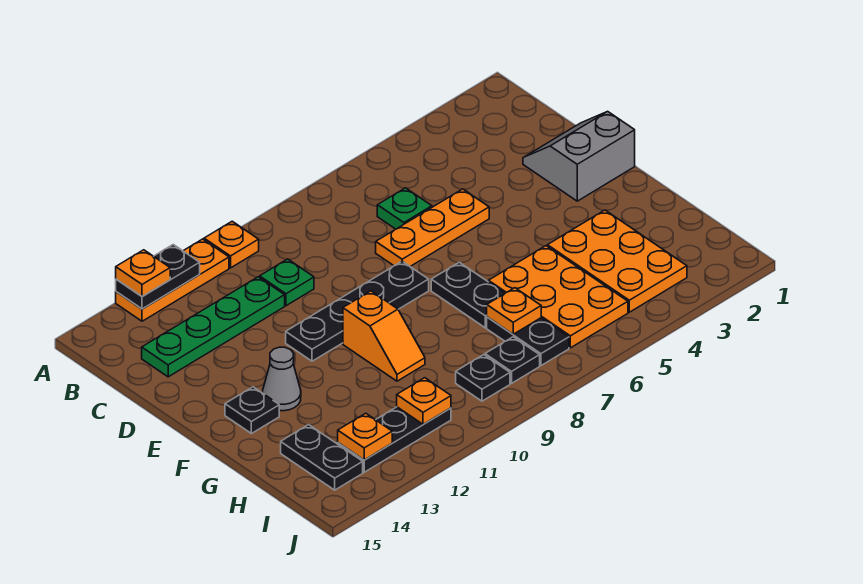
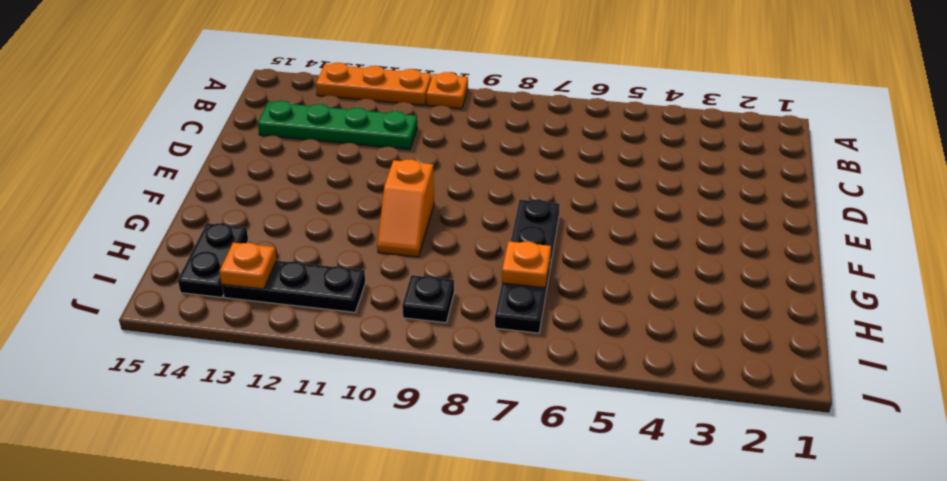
none -> green plate C6 level 1
none -> green plate C10 level 1
none -> grey slope D1:E2 level 1 top E

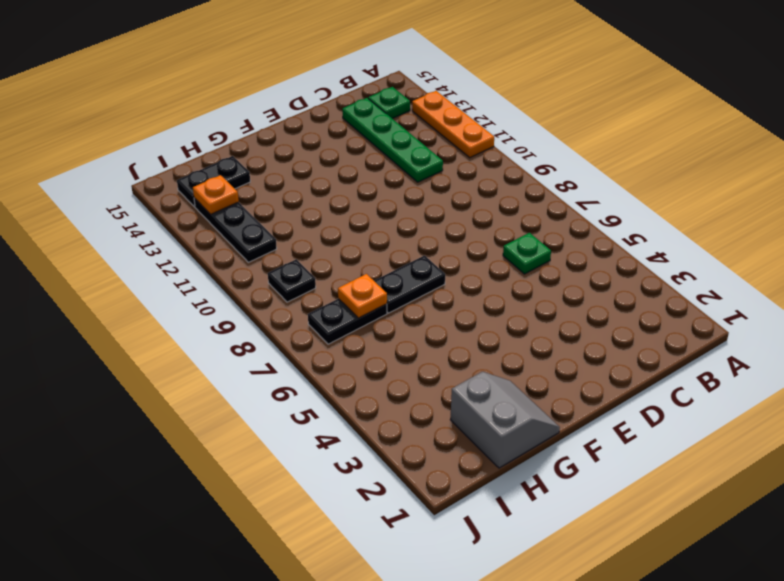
green plate B14 level 1 -> green plate C10 level 1
grey slope G1:H2 level 1 top H -> grey slope D1:E2 level 1 top E
none -> orange plate A10 level 1
none -> orange plate D5:D7 level 1
none -> black plate E8:E11 level 1

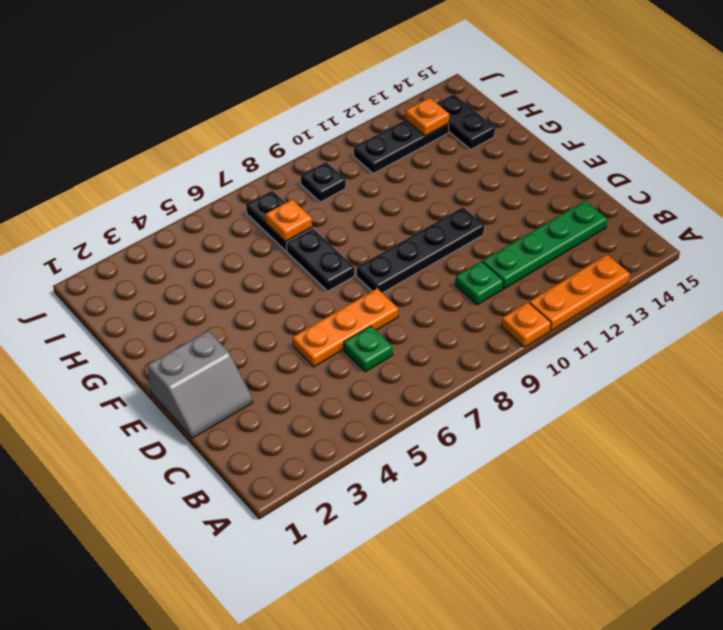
none -> orange slope F10:G10 level 1 top F
none -> grey cone F13 level 1
none -> black plate F14 level 1

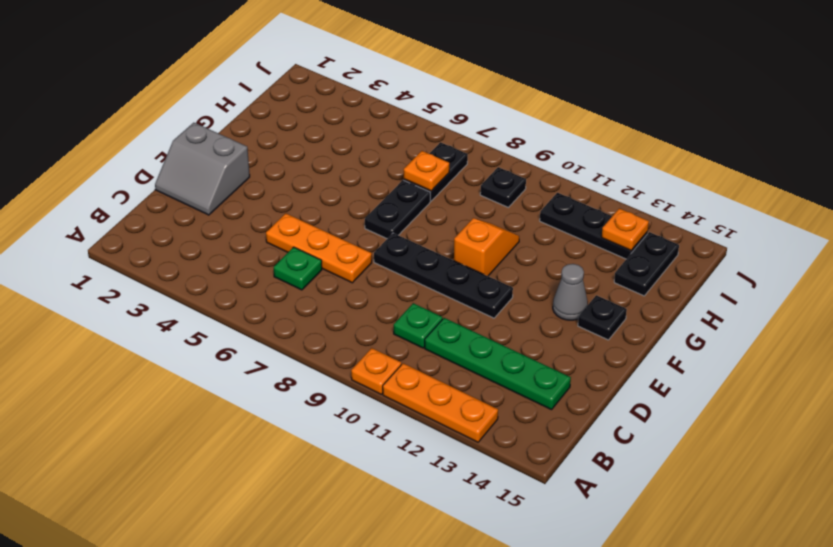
none -> orange plate G3:I4 level 1
none -> orange plate G5:I6 level 1
none -> black plate I8 level 1

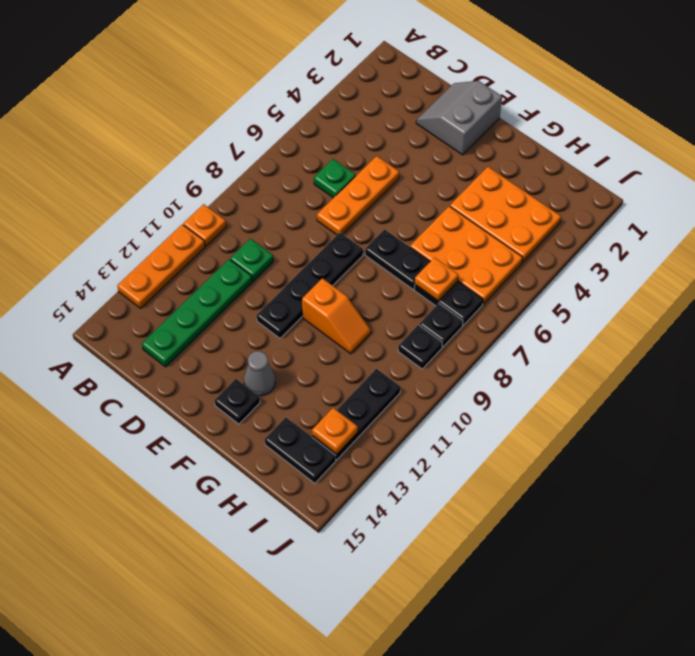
none -> black plate A12:A13 level 2
none -> orange plate I11 level 2
none -> orange plate A13 level 3

